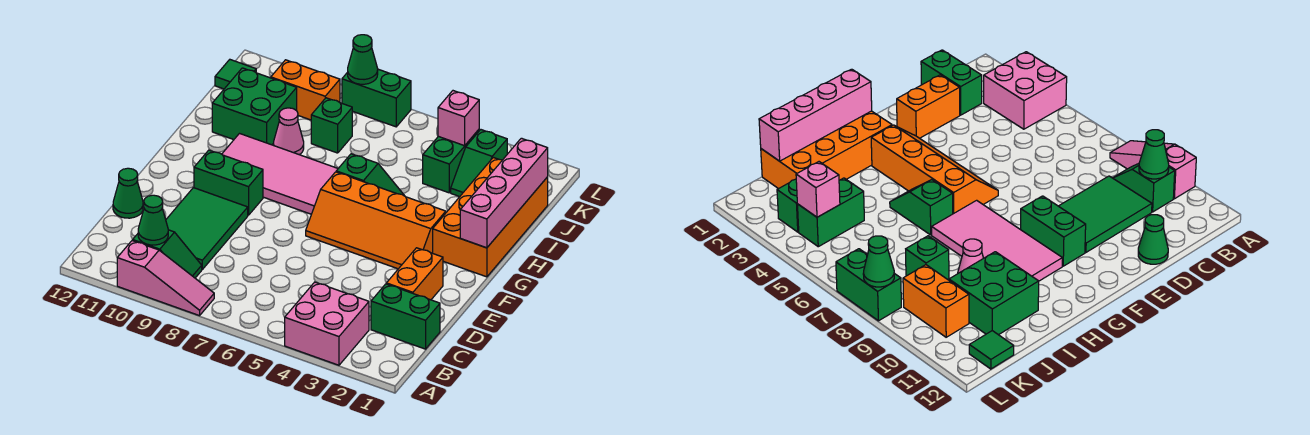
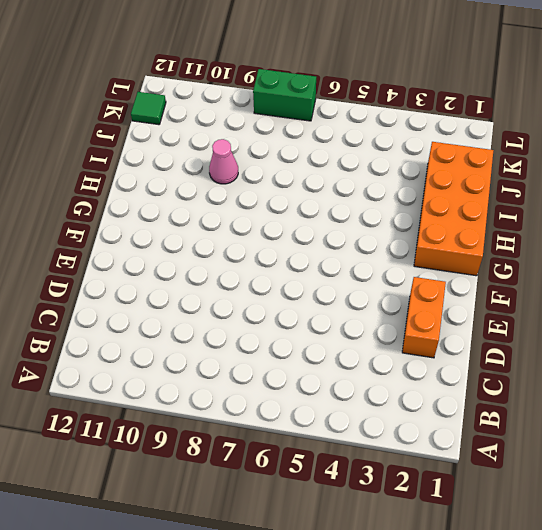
none -> pink brick A3:B4 level 1
none -> pink slope A8:A10 level 1 top 10
none -> green slope B9:B10 level 1 top 10

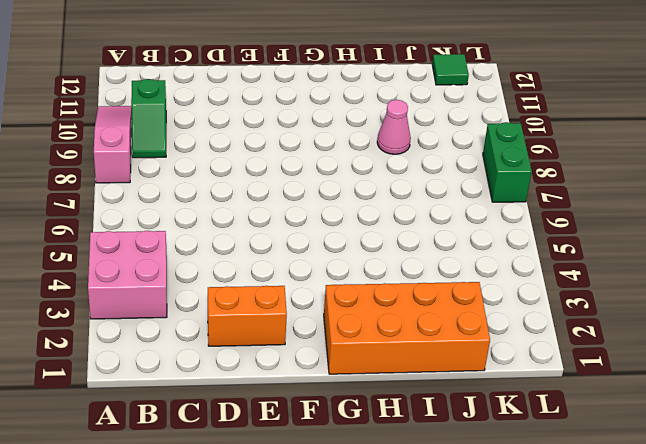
pink slope A8:A10 level 1 top 8 -> pink slope A8:A10 level 1 top 10
none -> green brick C1:C2 level 1
none -> green tile C9:E10 level 1
none -> green cone D12 level 1

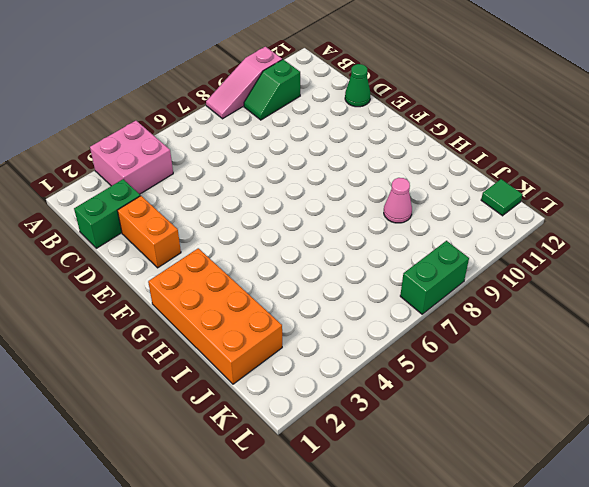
none -> green tile C9:E10 level 1
none -> orange slope F3:G6 level 1 top G
none -> green brick F9:F10 level 1

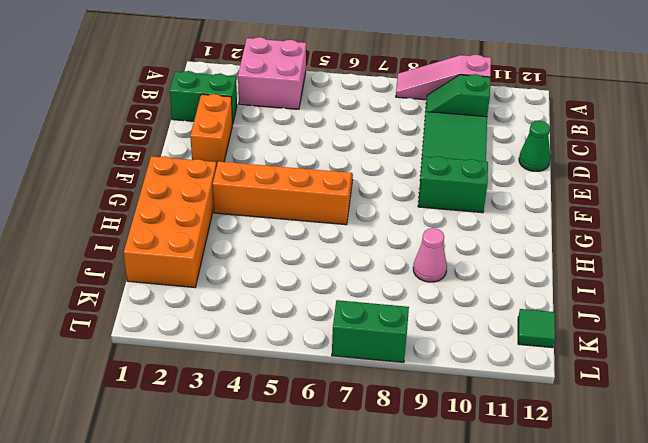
none -> pink tile G7:H10 level 1
none -> green slope H5:H6 level 1 top 6
none -> green brick I10:J11 level 1

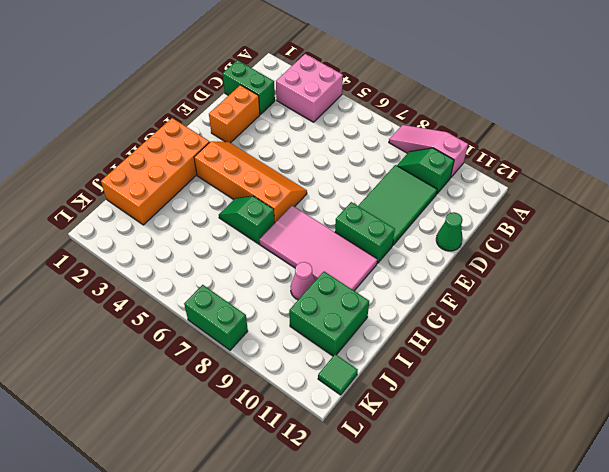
none -> green slope J3:K3 level 1 top K
none -> green brick J4:K4 level 1
none -> green brick J8 level 1

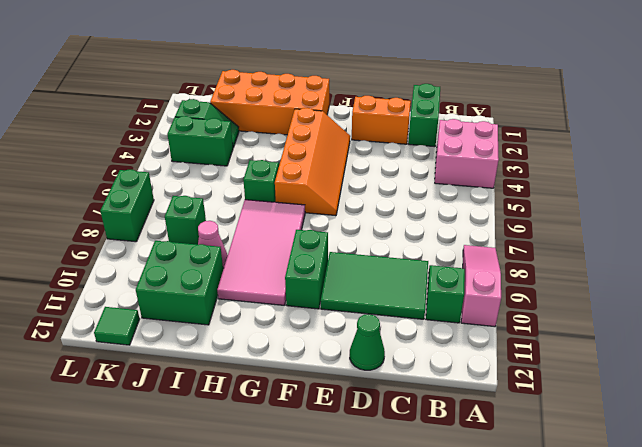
none -> orange brick K9:K10 level 1
none -> green cone B10 level 2
none -> pink brick G1:J1 level 2

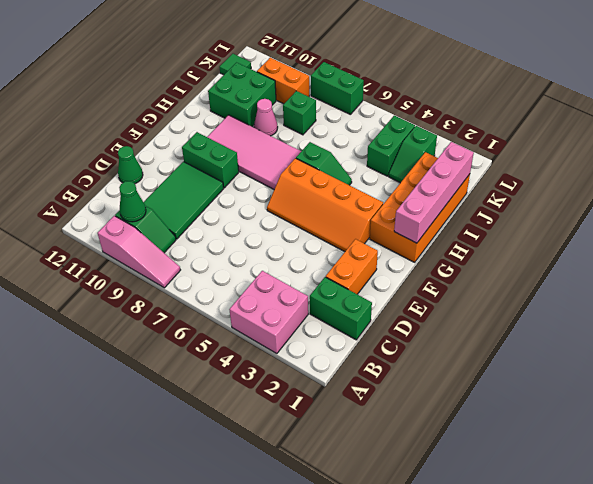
none -> pink brick K4 level 2
none -> green cone L8 level 2

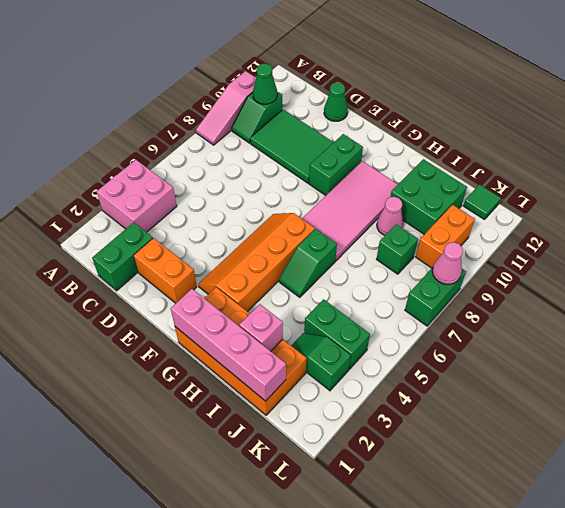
pink brick I2 level 2 -> pink brick K4 level 2
pink cone L8 level 2 -> green cone L8 level 2

